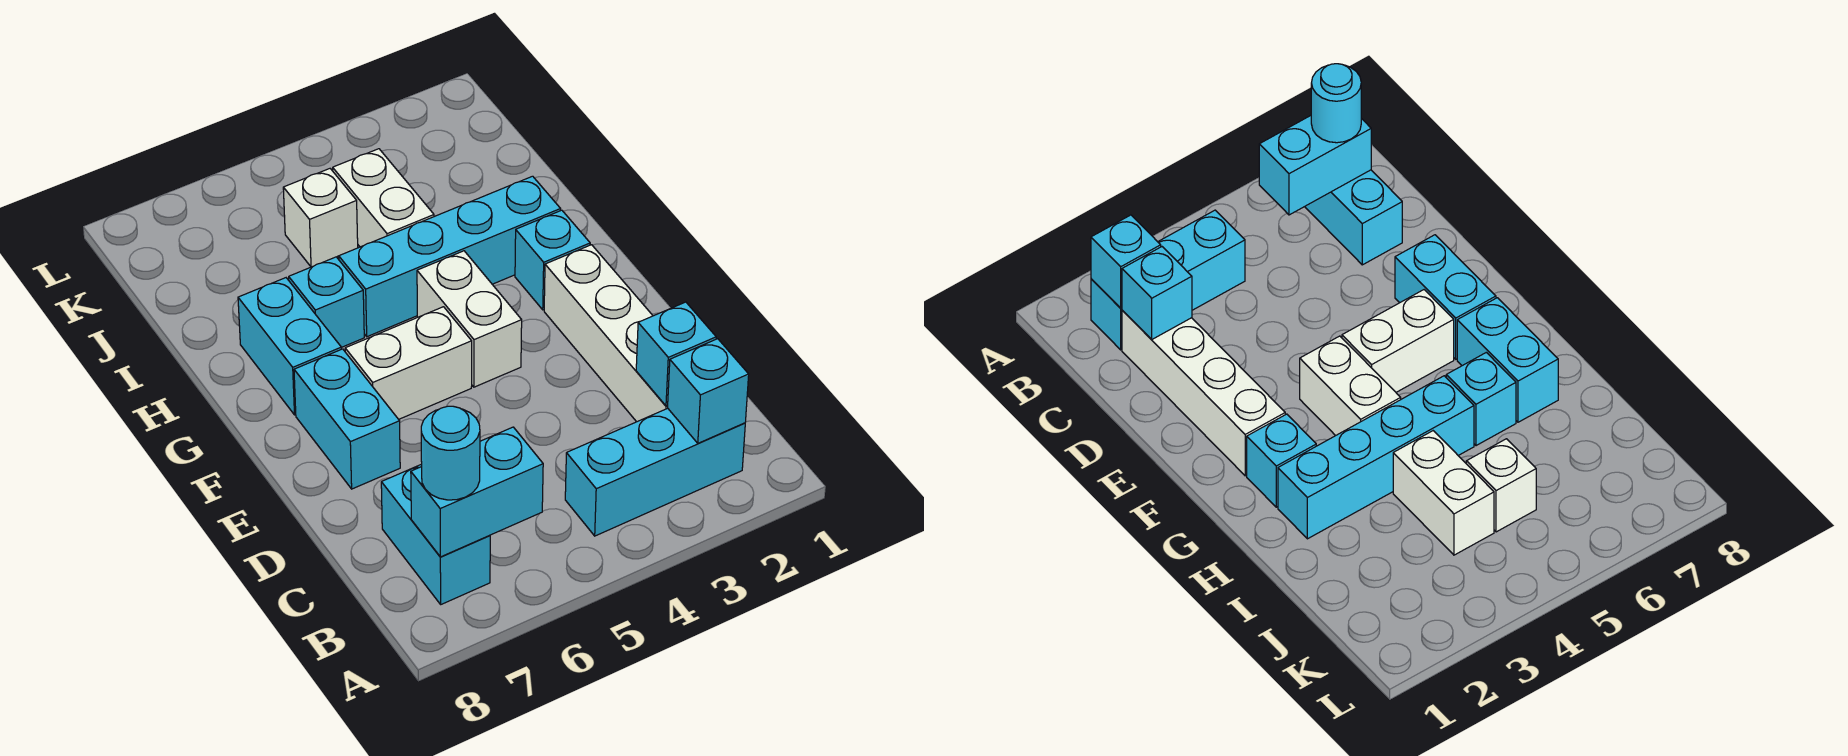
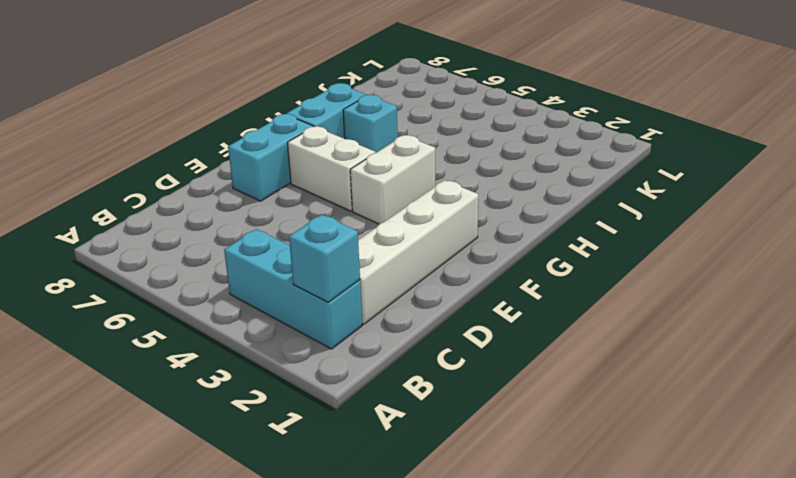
none -> cyan brick B7:C7 level 1
none -> cyan brick G2 level 1
none -> cyan brick H2:H5 level 1

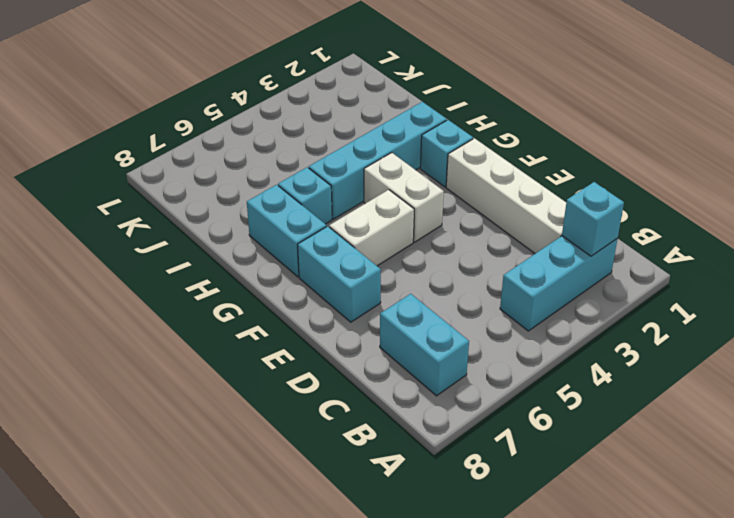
none -> white brick I4:J4 level 1
none -> white brick J5 level 1
none -> cyan brick B6:B7 level 2

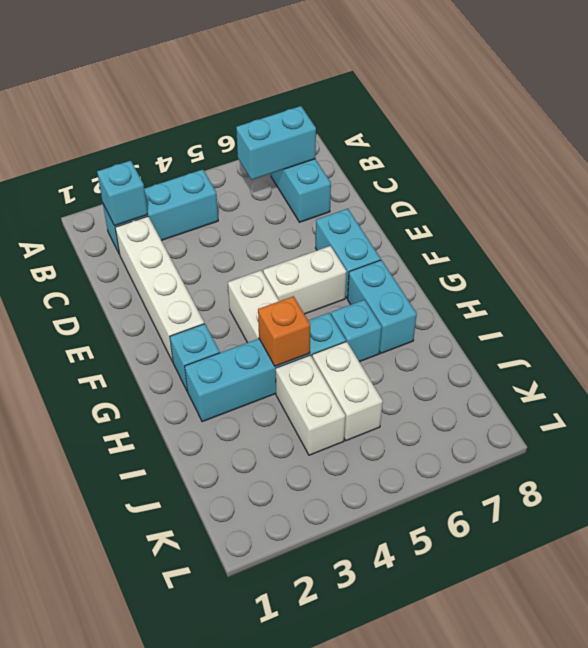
orange brick H4 level 2 -> none
white brick I5:J5 level 1 -> white brick J5 level 1
none -> cyan brick C2 level 2
none -> cyan round brick B7 level 3

